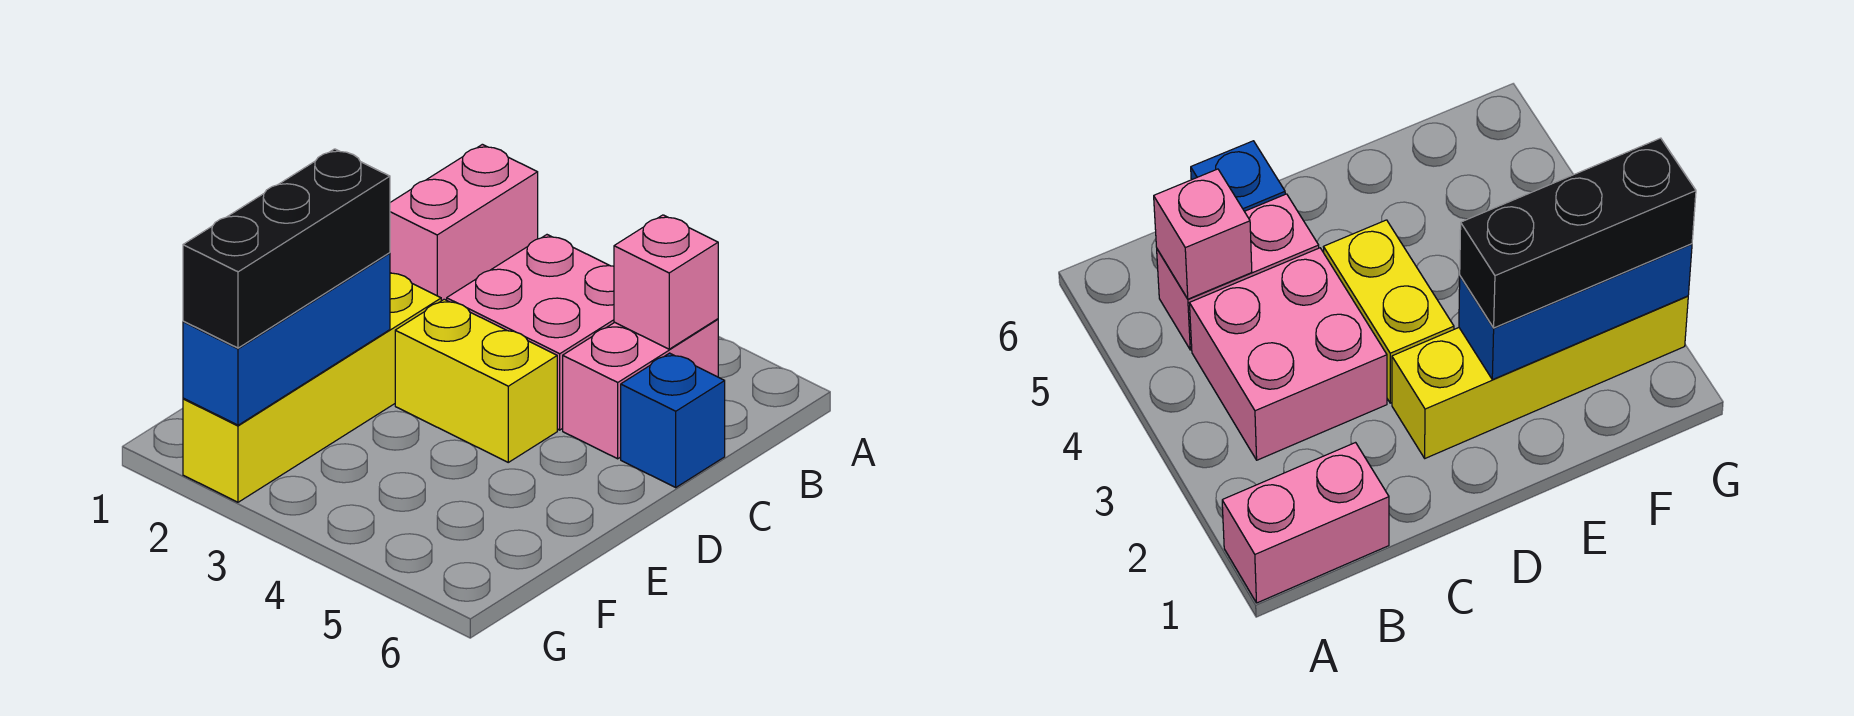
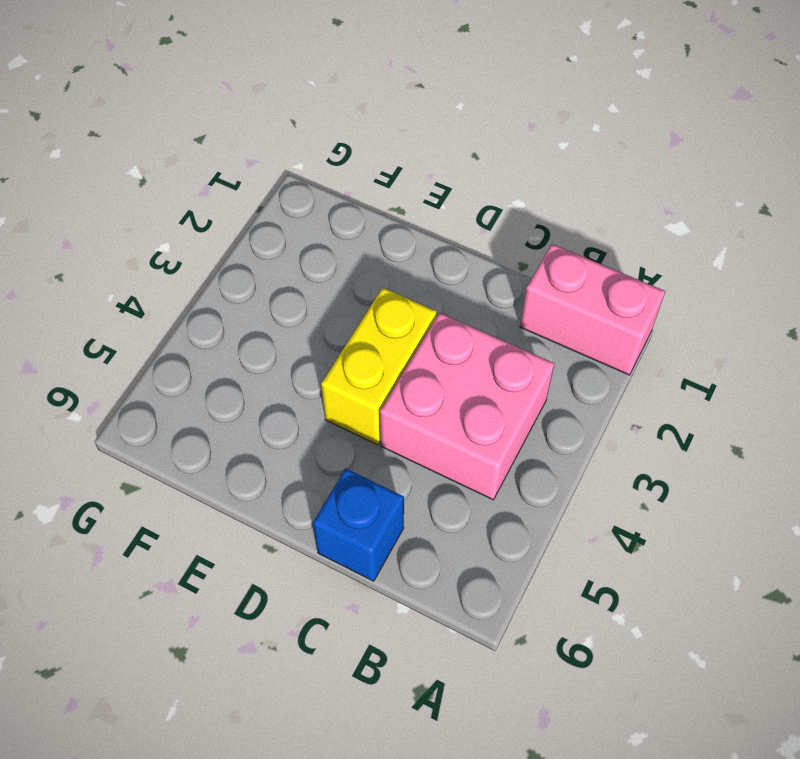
none -> pink brick B5:C5 level 1
none -> yellow brick D2:G2 level 1

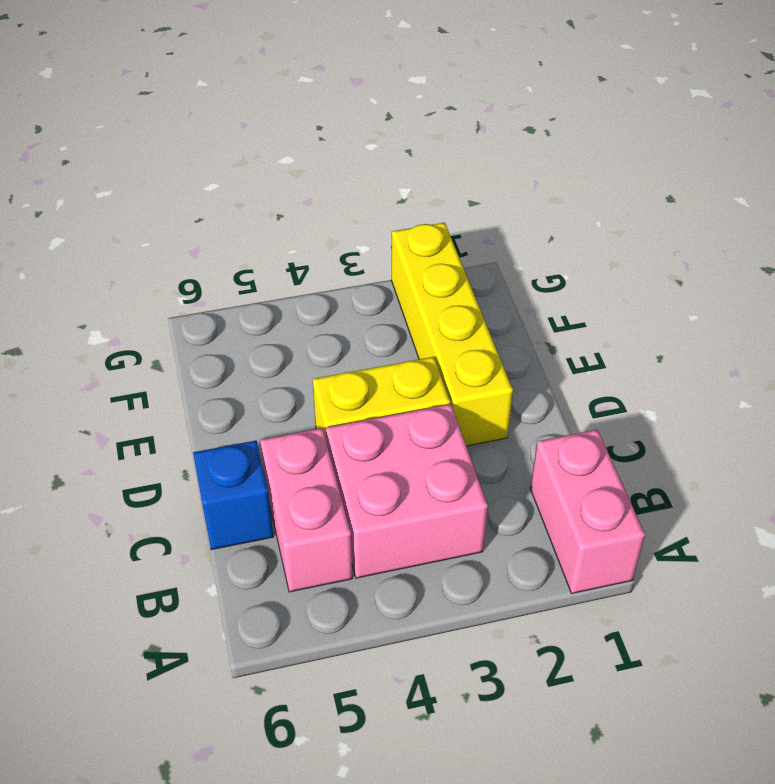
none -> pink brick B5 level 2
none -> blue brick E2:G2 level 2

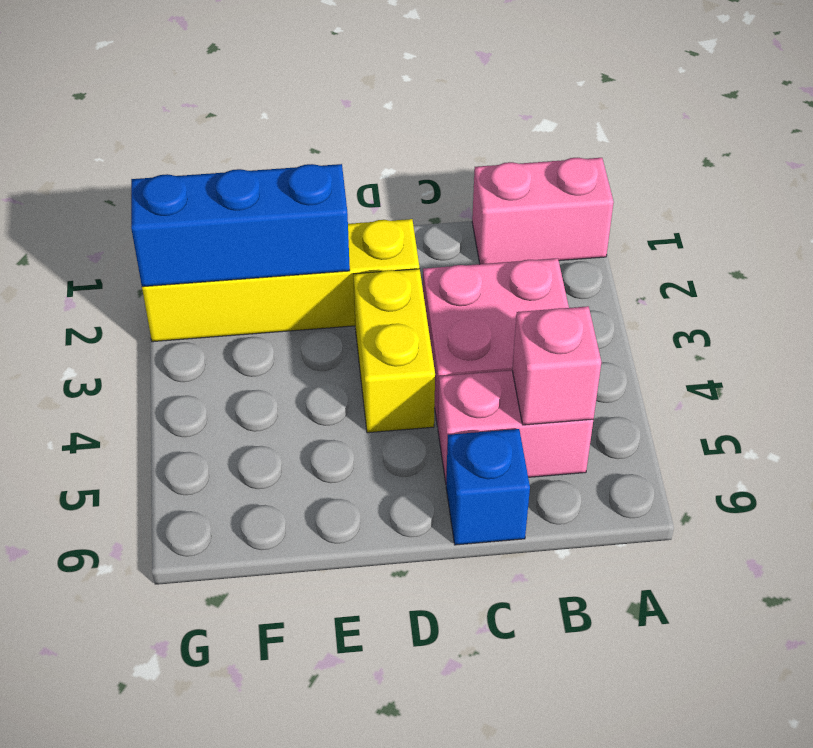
none -> black brick E2:G2 level 3

